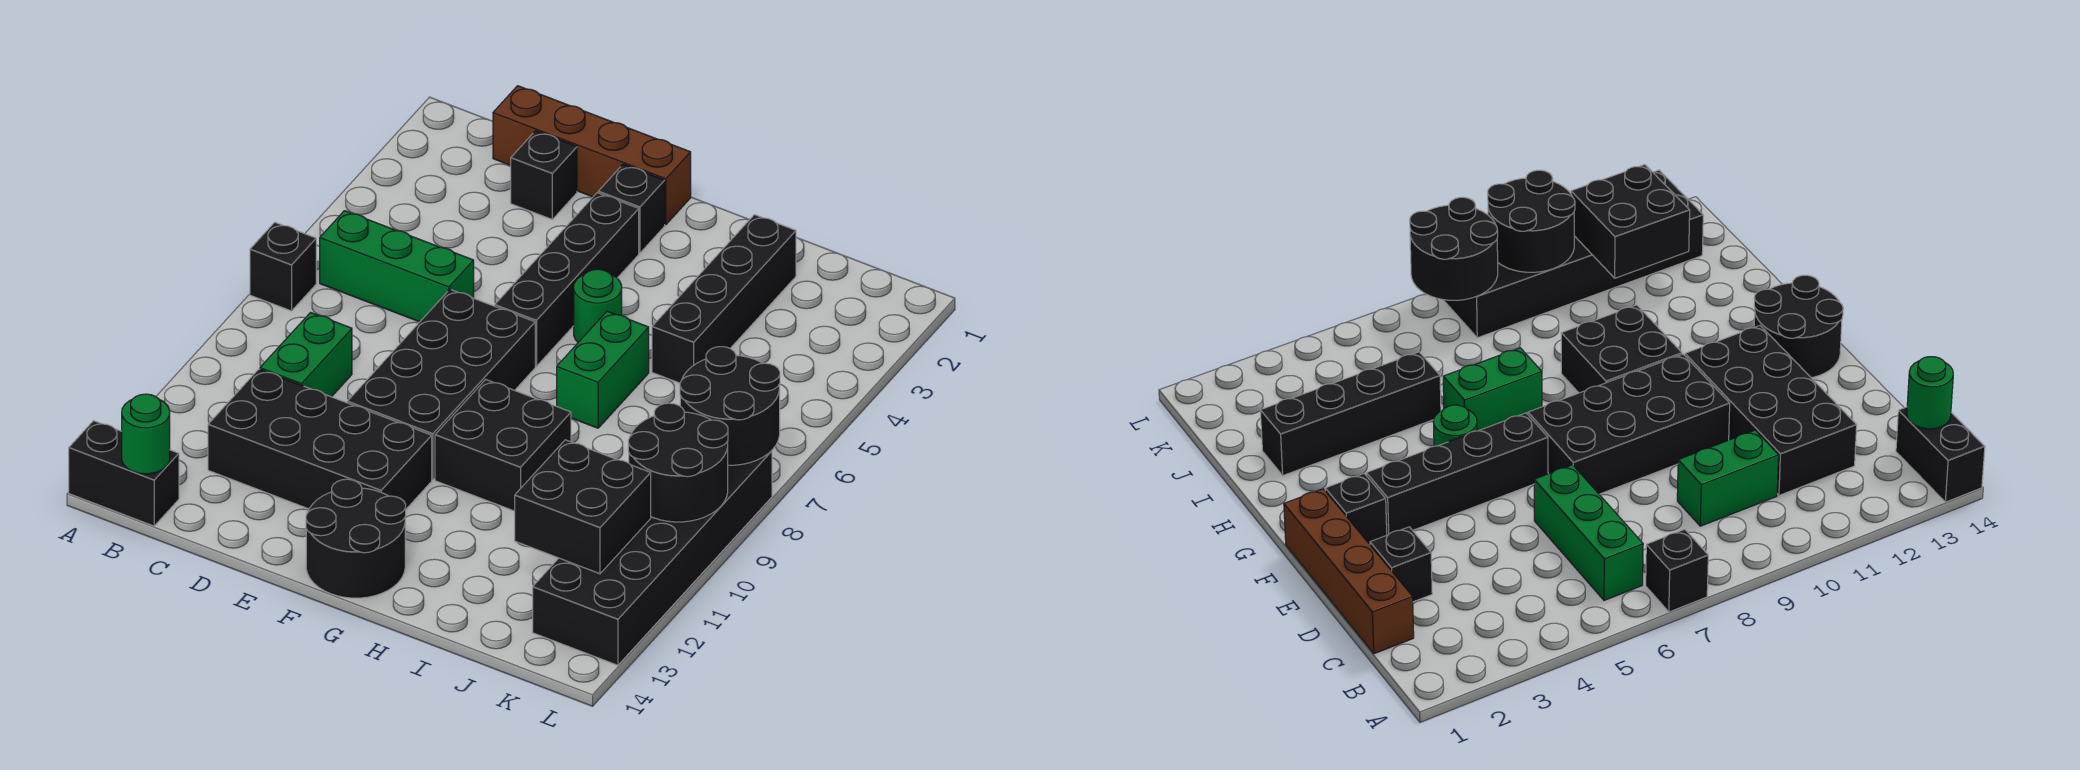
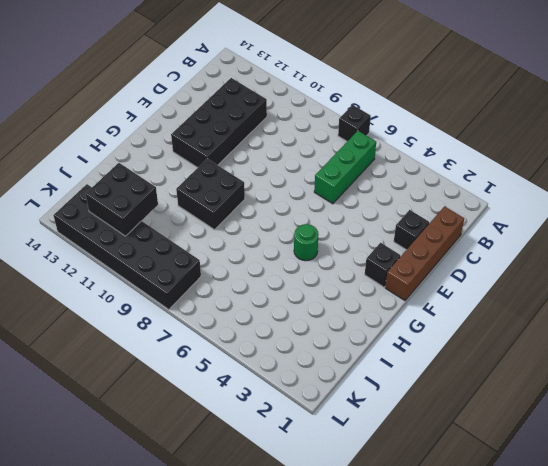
none -> black brick A14:B14 level 1
none -> green brick C9:C10 level 1
none -> black brick E7:F10 level 1

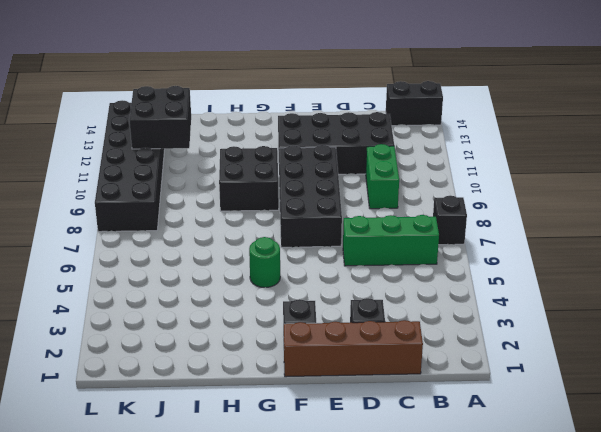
none -> black brick F3:F6 level 1
none -> black round brick F13:G14 level 1
none -> green brick H6:H7 level 1

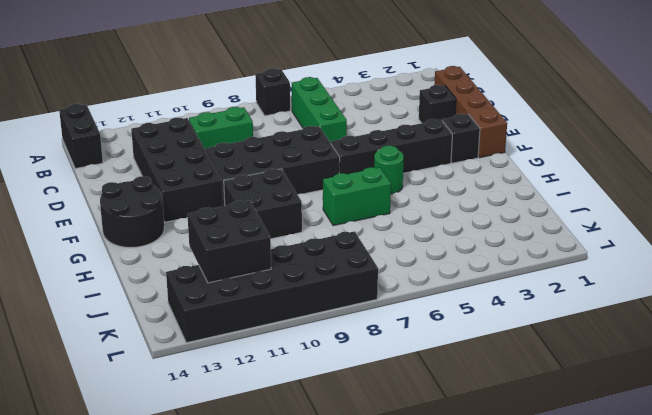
none -> black brick I2:I5 level 1
none -> green round brick B14 level 2
none -> black round brick K7:L8 level 2

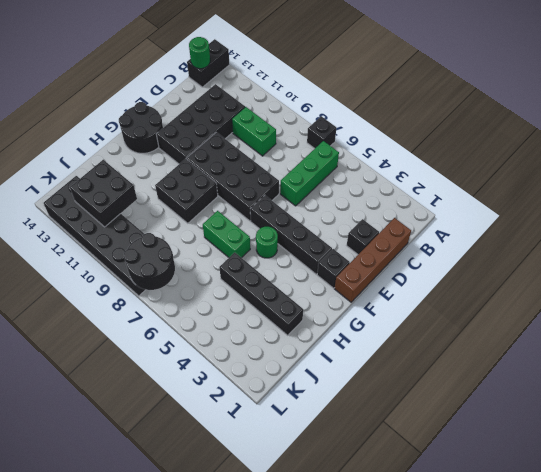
none -> black round brick K9:L10 level 2

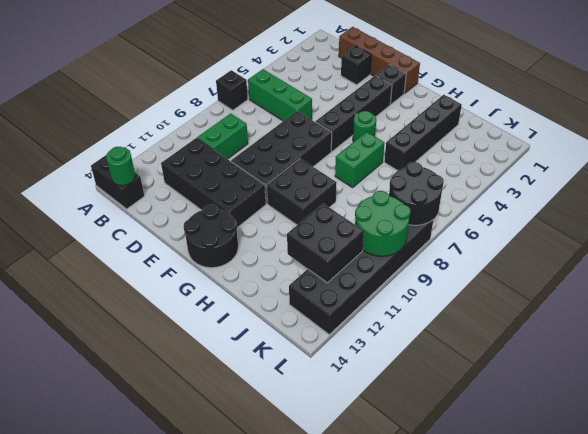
green round brick K9:L10 level 2 -> black round brick K9:L10 level 2

